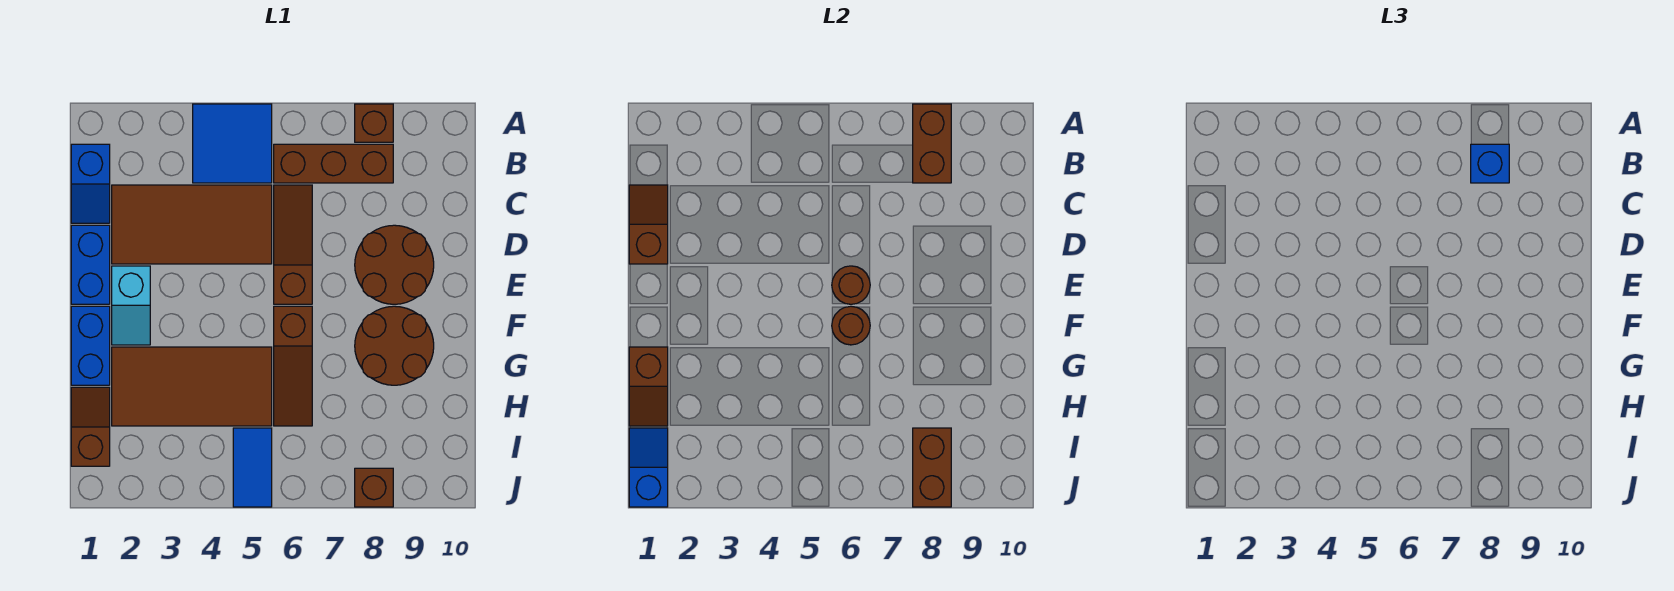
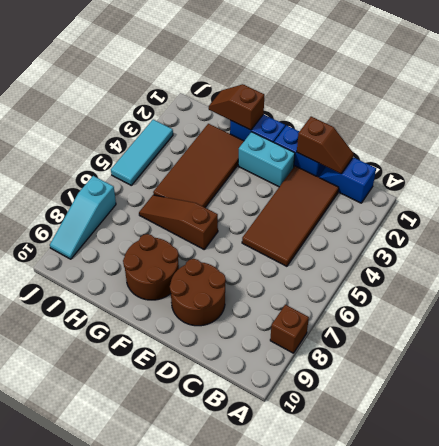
cyan brick E2:F2 level 1 -> cyan slope E2:F2 level 1 top E
cyan tile J3:J5 level 1 -> blue tile I5:J5 level 1
cyan slope J7:J9 level 1 top 7 -> brown brick J8 level 1
none -> blue tile A4:B5 level 1
none -> brown brick B6:B8 level 1
none -> brown slope C6:E6 level 1 top E

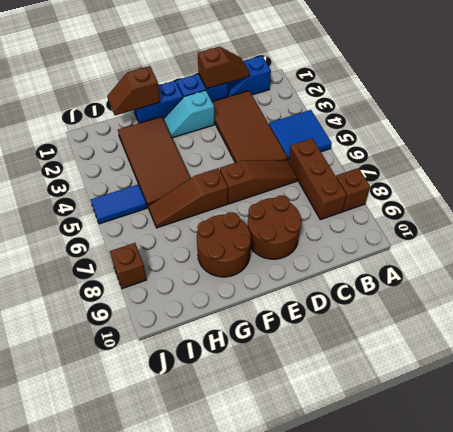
none -> brown slope H1:I1 level 1 top I
none -> brown brick A8:B8 level 2
none -> brown round brick E6 level 2

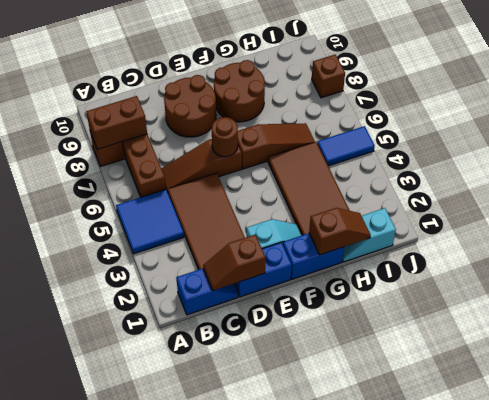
cyan slope H1:I1 level 1 top I -> brown slope H1:I1 level 1 top I
none -> brown round brick F6 level 2
none -> blue slope I1:J1 level 2 top J
none -> brown brick I8:J8 level 2

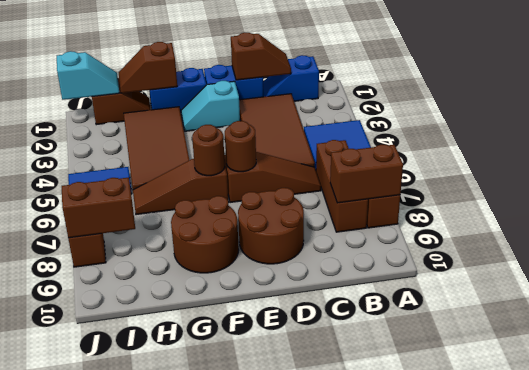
cyan slope I1:J1 level 2 top J -> blue slope I1:J1 level 2 top J
none -> blue brick B8 level 3

